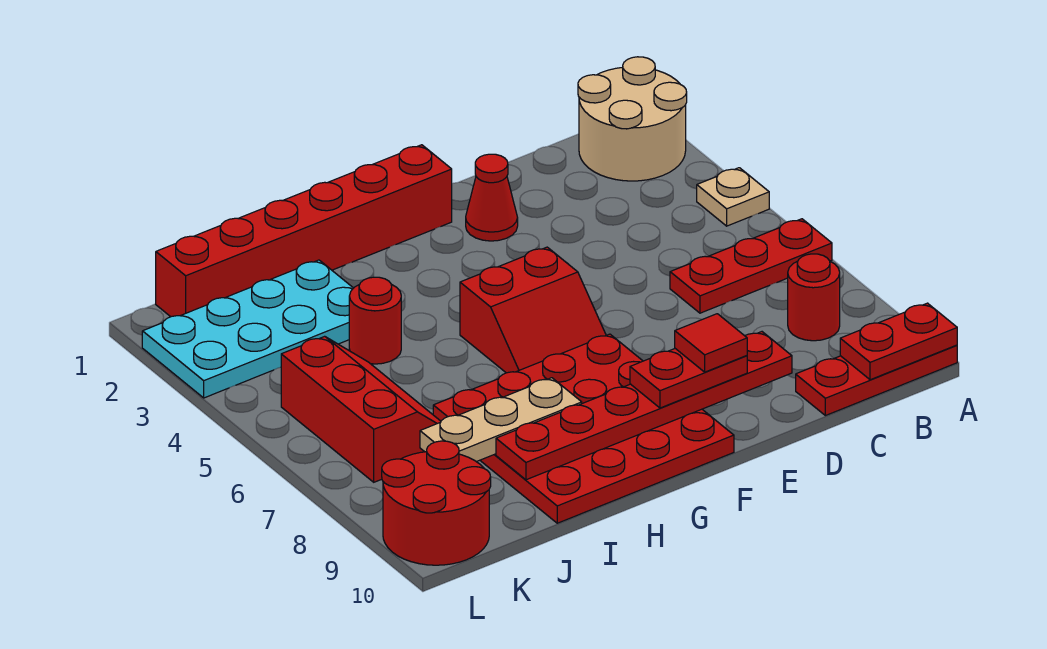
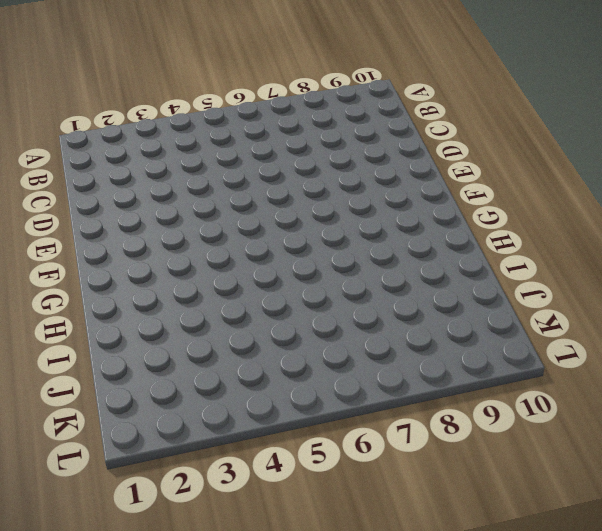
none -> tan round brick A1:B2 level 1
none -> tan plate A4 level 1
none -> red plate A6:C6 level 1

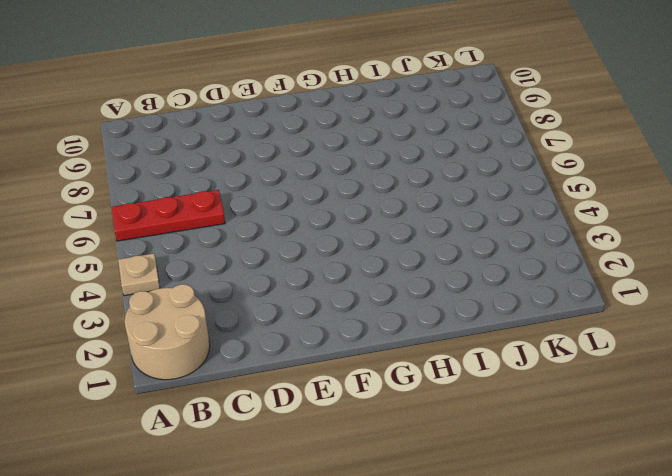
none -> red plate A10:C10 level 1
none -> red round brick B8 level 1
none -> red cone E2 level 1

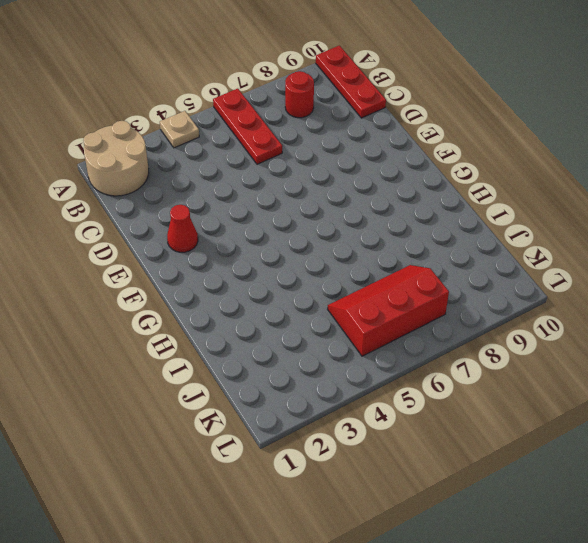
none -> red brick F1:K1 level 1
none -> red slope F5:G6 level 1 top 5
none -> red plate F7:I10 level 1

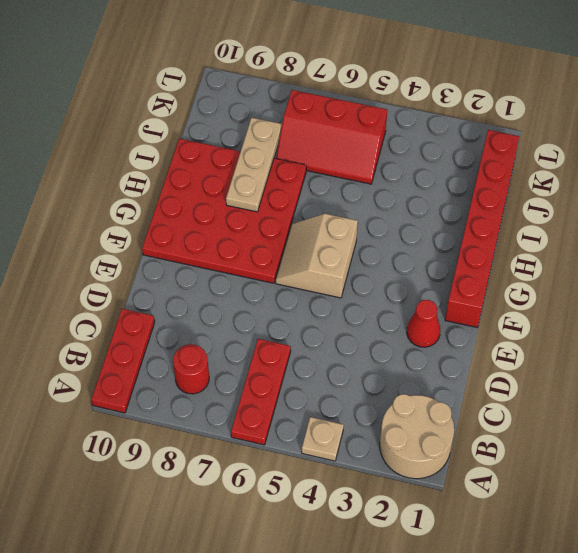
tan slope F5:G6 level 1 top 5 -> red slope F5:G6 level 1 top 5
none -> cyan plate I2:L3 level 1
none -> red round brick I4 level 1
none -> red round brick K9:L10 level 1

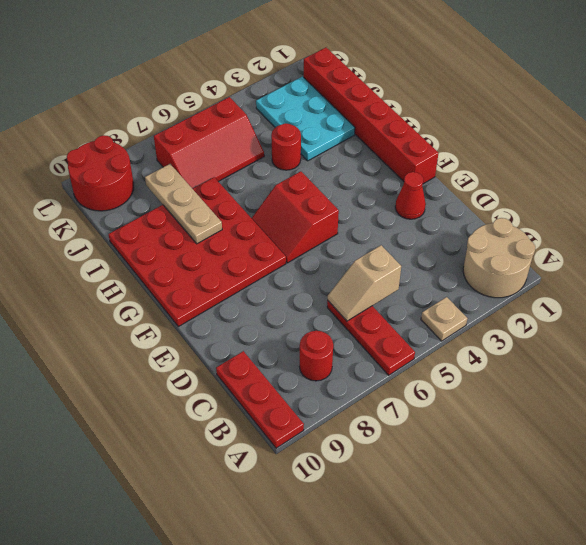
tan slope C5:C6 level 2 top 5 -> none
cyan plate I2:K3 level 1 -> cyan plate I2:L3 level 1
none -> red plate A10:B10 level 2
none -> red plate D9:I9 level 2
none -> red plate E9:F9 level 3

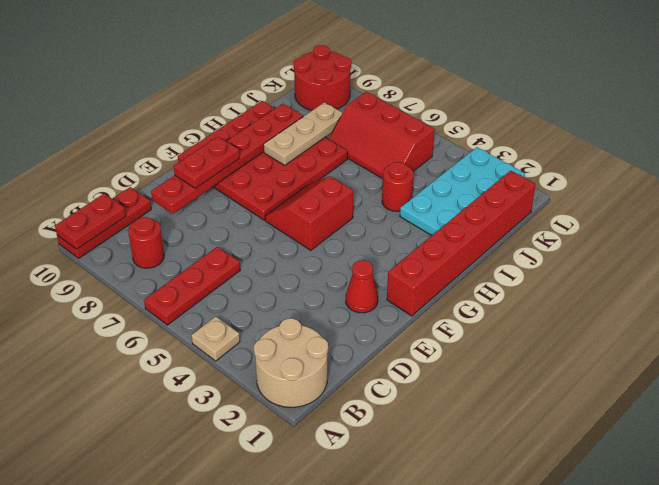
none -> red tile E9 level 4

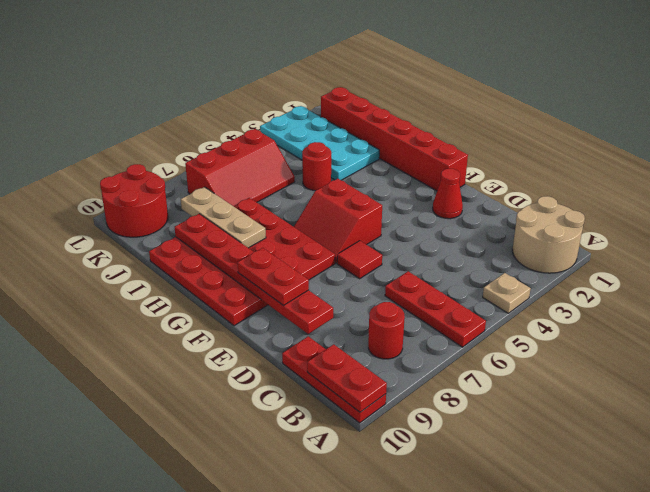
red tile E6 level 1 -> red tile E9 level 4

